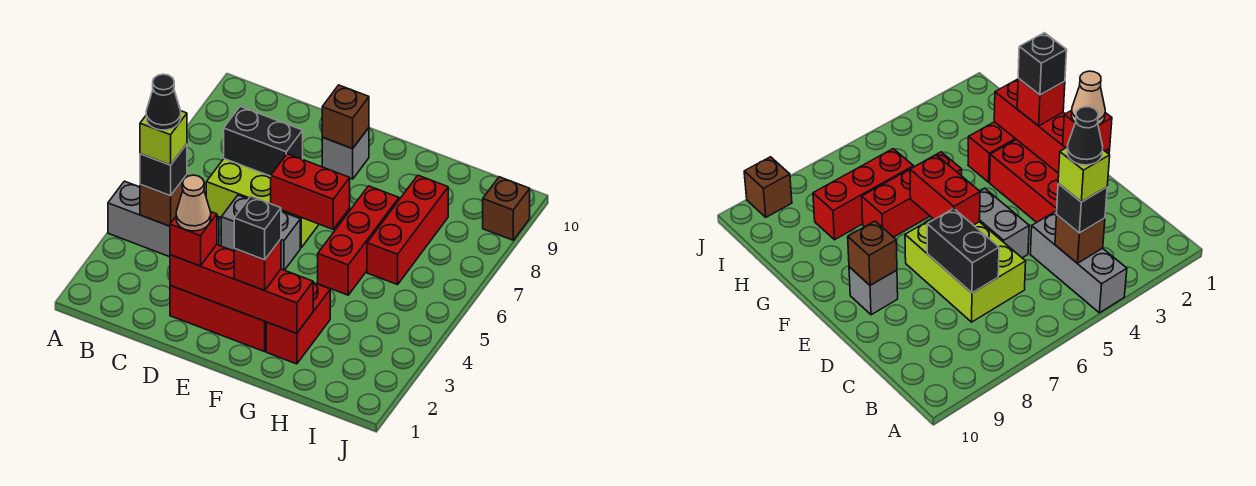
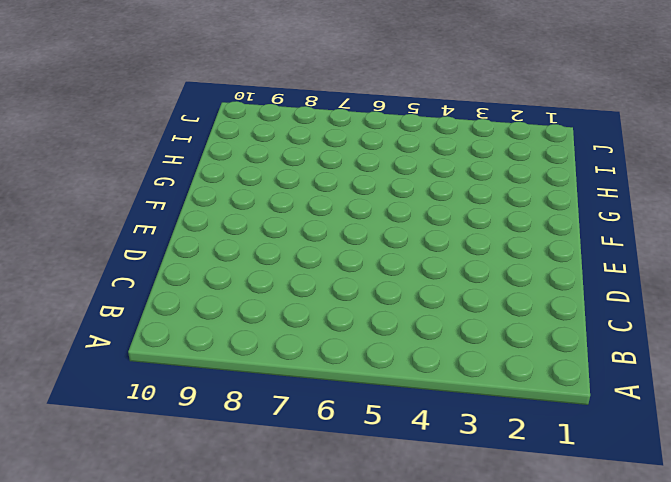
none -> grey brick A4:C4 level 1
none -> lime brick C6:E7 level 1
none -> red brick D2:F3 level 1

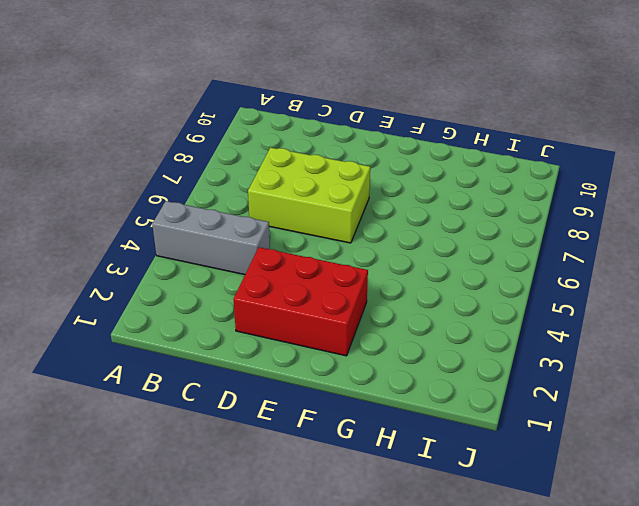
none -> grey brick D5:E5 level 1
none -> grey brick E9 level 1
none -> red brick G2:G3 level 1

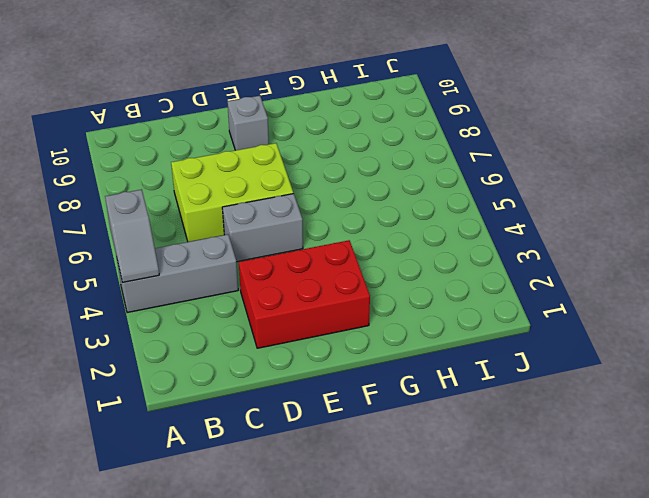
grey slope A4:A5 level 2 top 5 -> none
none -> red brick G2:G3 level 1
none -> red brick G5:G7 level 1
none -> red brick H6:H8 level 1

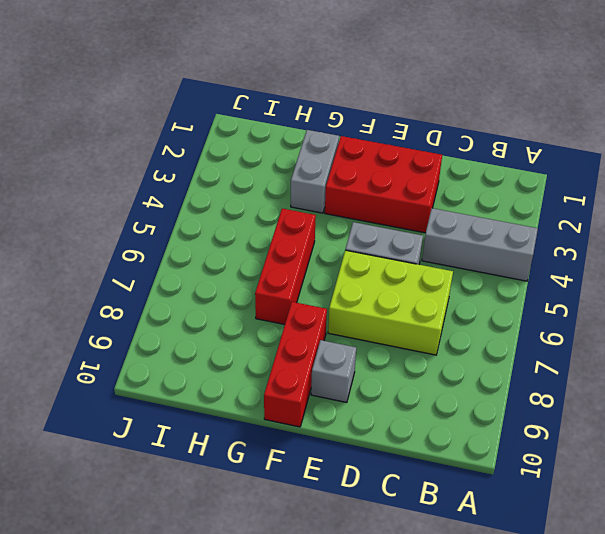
red brick F8:F10 level 1 -> red brick H6:H8 level 1
grey brick G2:G3 level 1 -> red brick G2:G3 level 1
none -> brown brick J9 level 1
none -> brown brick B4 level 2
none -> black brick C7:D7 level 2

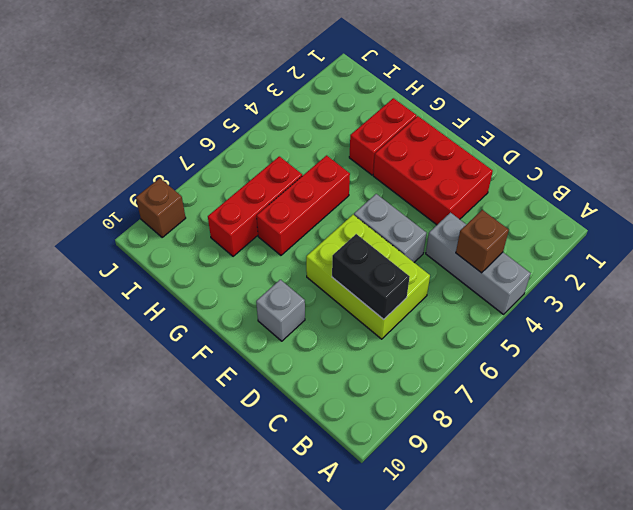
none -> red brick D2:G2 level 2
none -> red brick E6:F6 level 2
none -> brown brick E9 level 2

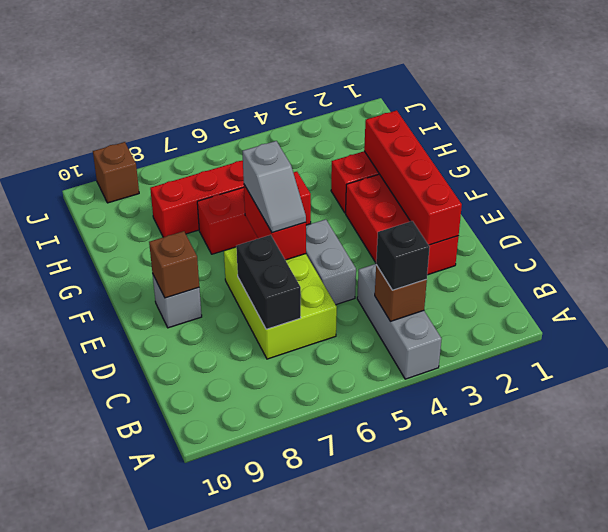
grey slope E6:F6 level 3 top F -> none
none -> red brick D2 level 3
none -> red brick F2 level 3
none -> lime brick B4 level 4

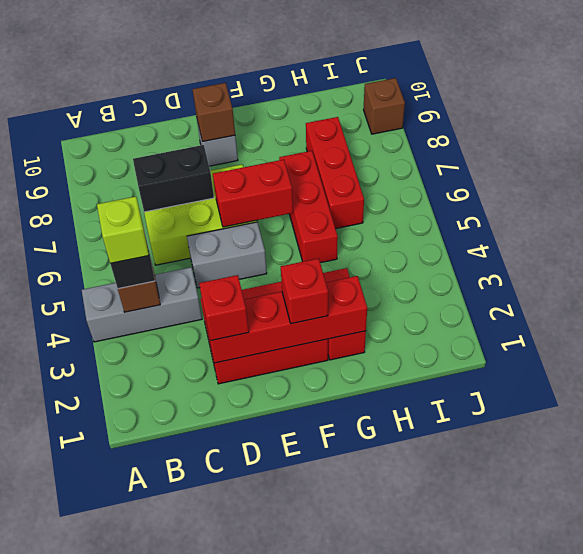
none -> tan cone D2 level 4
none -> black brick F2 level 4
none -> black cone B4 level 5

